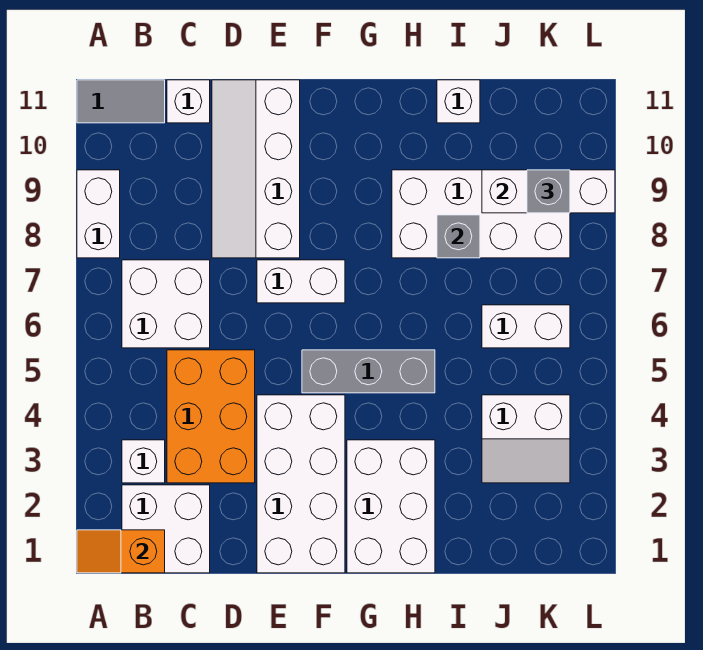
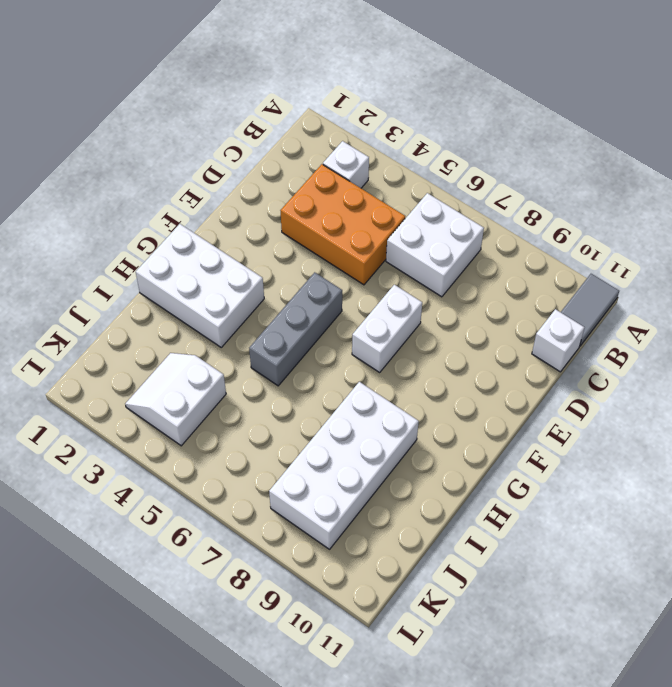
none -> white brick A8:A9 level 1
none -> white brick B1:C2 level 1
none -> white slope D8:E11 level 1 top E

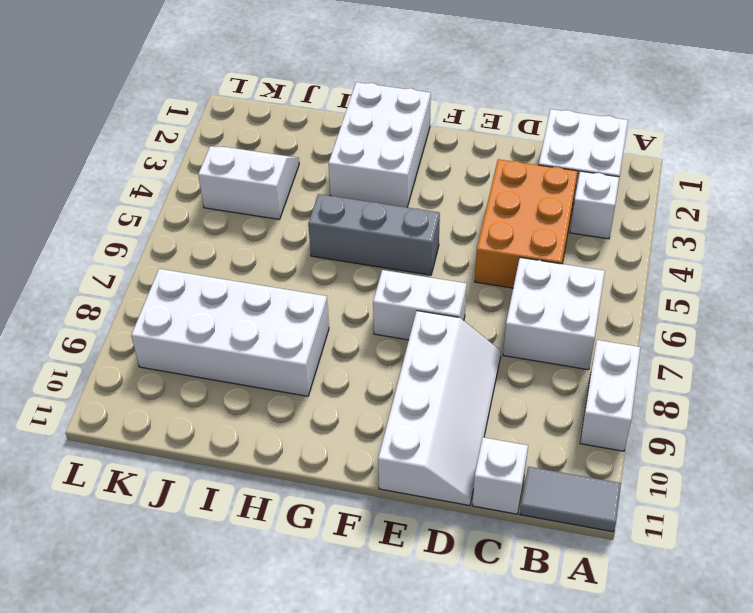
none -> white brick E1:F4 level 1
none -> white brick I11 level 1
none -> white brick J6:K6 level 1

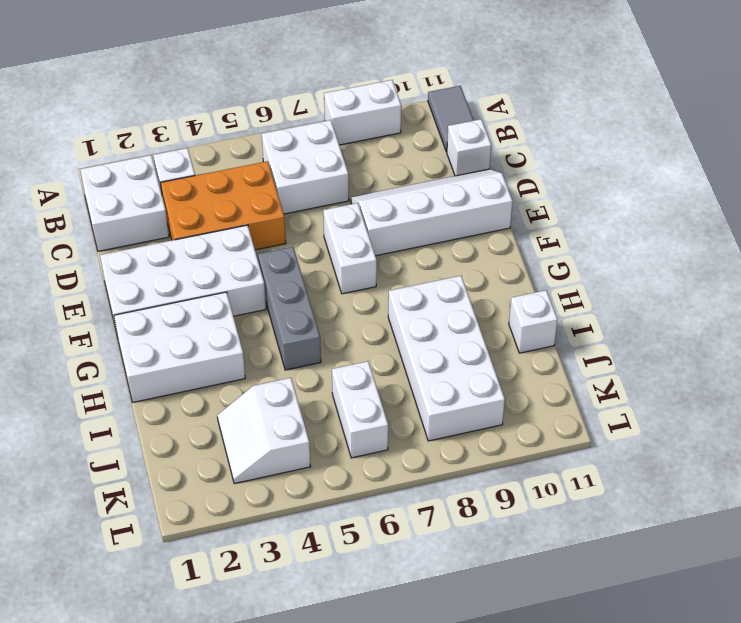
none -> orange slope A1:B1 level 2 top B
none -> grey brick I8 level 2
none -> white brick J9:L9 level 2

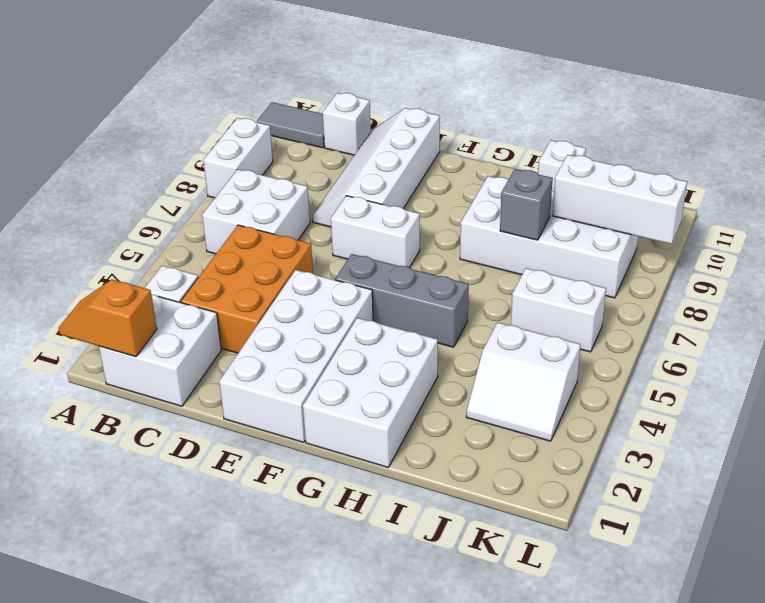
none -> grey brick K9 level 3

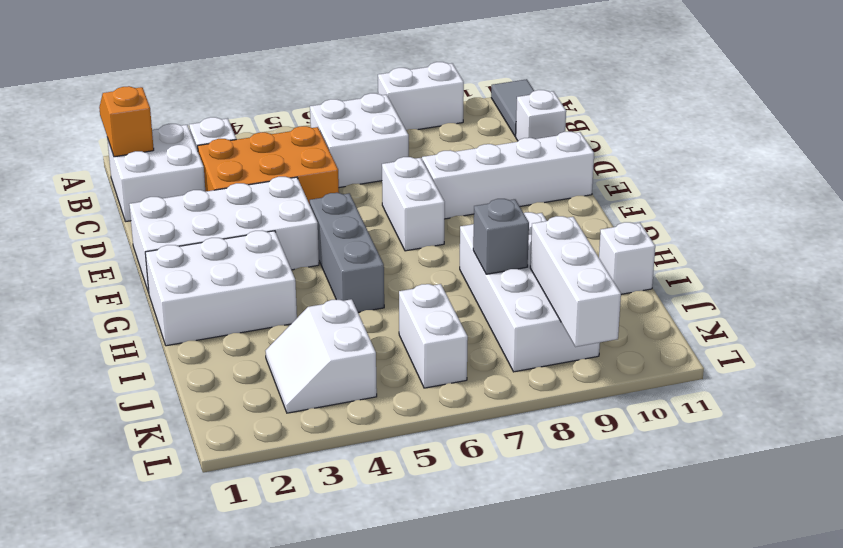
none -> grey brick K9 level 3

